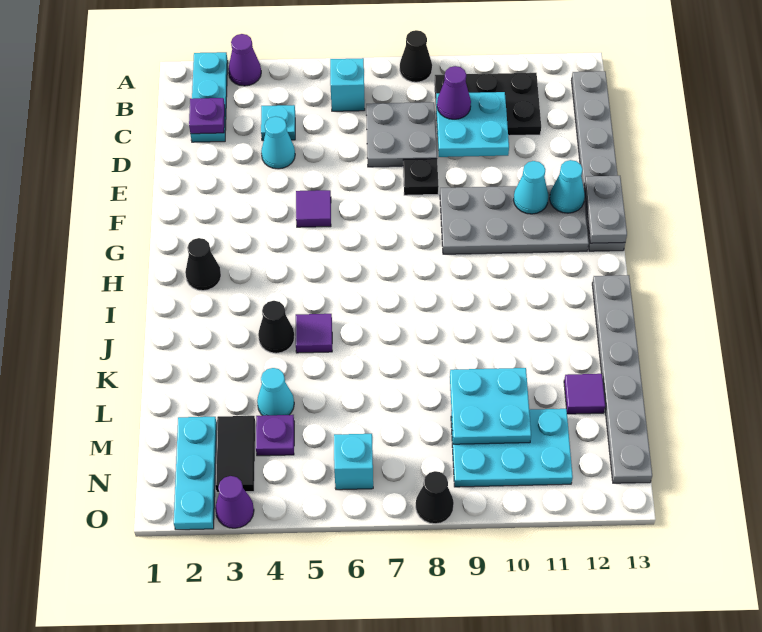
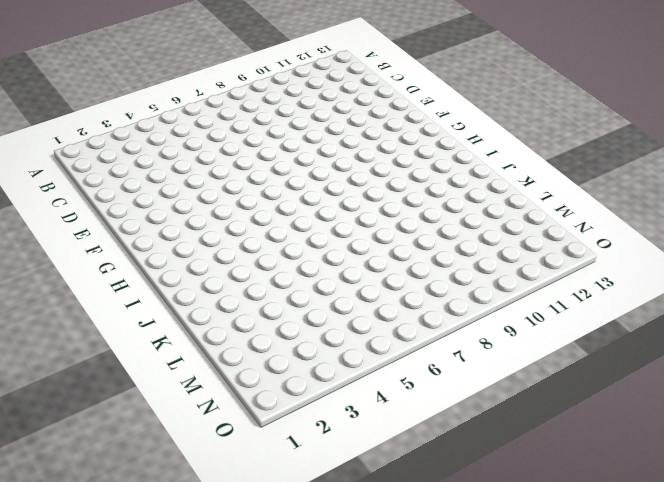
none -> cyan plate A2:C2 level 1
none -> purple cone A3 level 1
none -> black cone A8 level 1
none -> cyan brick B6 level 1

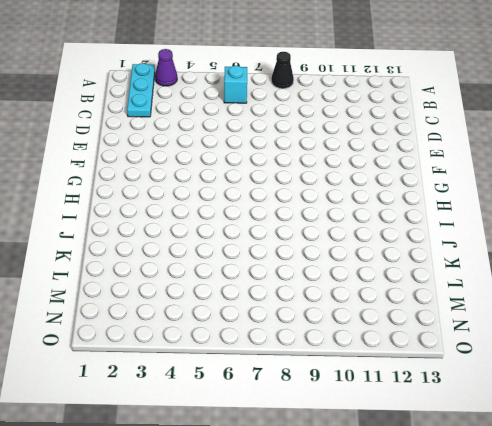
none -> black plate B9:C11 level 1
none -> grey plate B13:G13 level 1
none -> cyan plate C4 level 1
none -> grey plate C7:D8 level 1

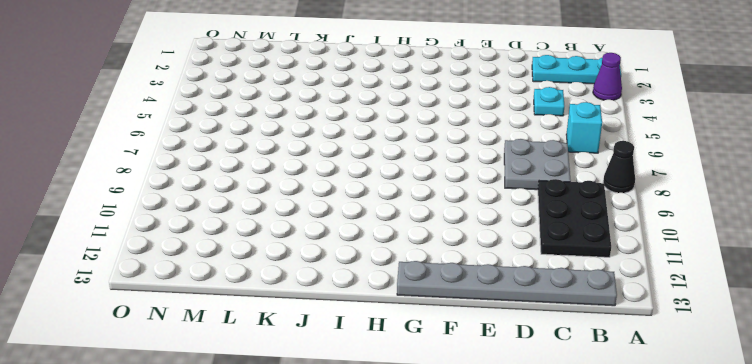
none -> cyan cone D4 level 1
none -> black plate E8 level 1
none -> purple tile F5 level 1
none -> grey plate F9:G12 level 1

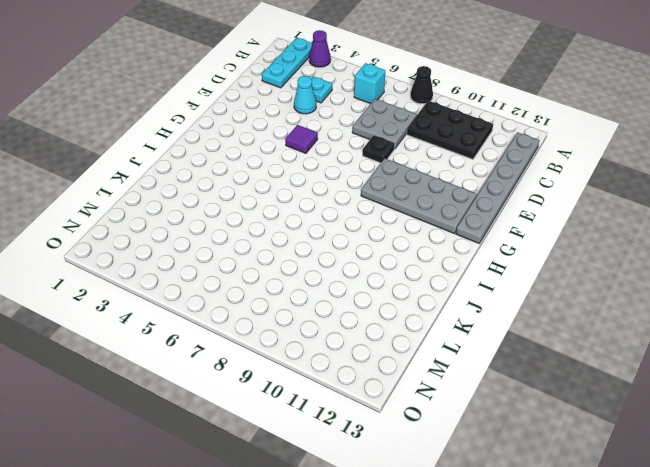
none -> black cone H2 level 1
none -> grey plate I13:N13 level 1
none -> black cone J4 level 1
none -> purple tile J5 level 1

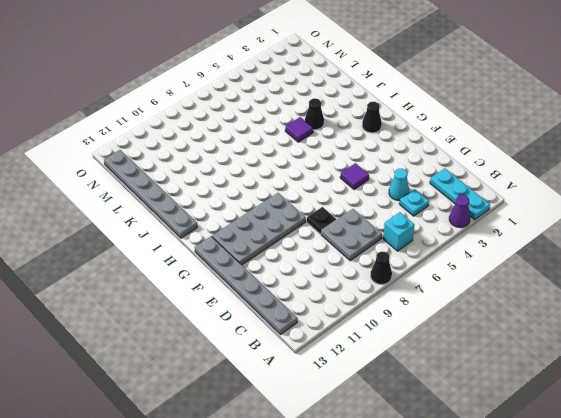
none -> black plate B9:C11 level 1
none -> cyan cone L4 level 1
none -> purple tile L12 level 1
none -> cyan plate M2:O2 level 1

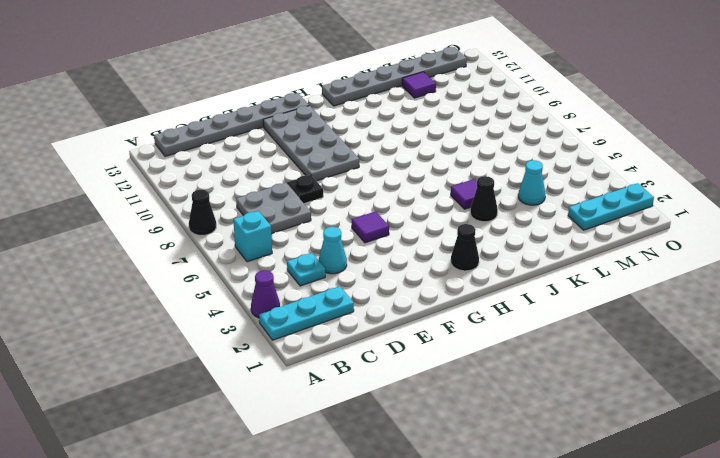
none -> black plate B9:C11 level 1
none -> black tile M3:N3 level 1
none -> purple plate M4 level 1
none -> cyan plate M9:N11 level 1

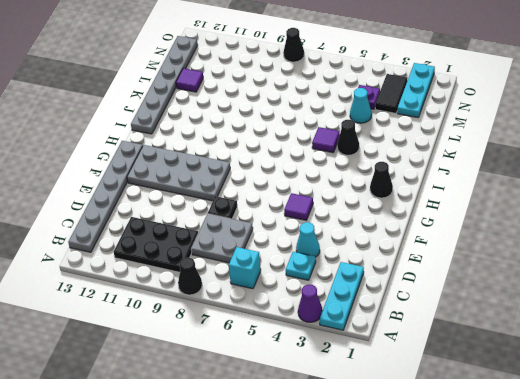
none -> cyan plate M9:N11 level 1
none -> cyan brick N6 level 1
none -> purple cone O3 level 1
none -> purple plate C2 level 2

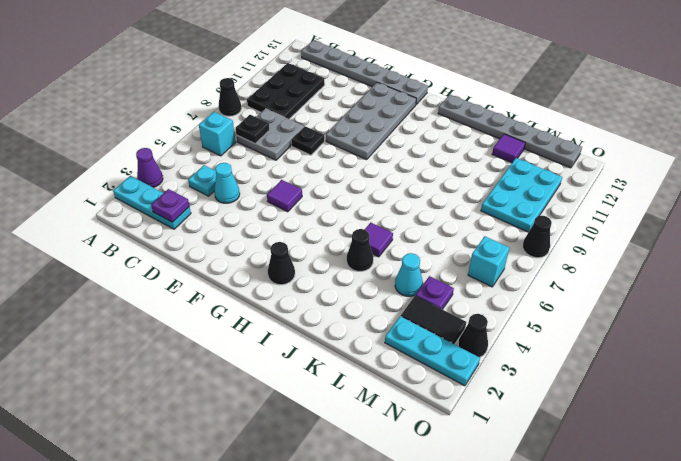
black plate C7 level 2 -> none
black cone O3 level 1 -> purple cone O3 level 1
none -> cyan plate C9:D10 level 2
none -> cyan cone F11 level 2
none -> cyan cone F12 level 2
none -> grey plate F13:G13 level 2

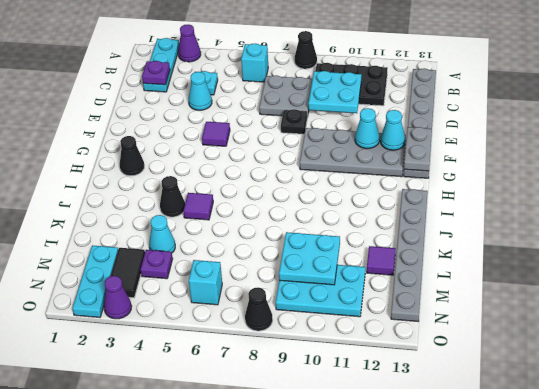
none -> purple cone C9 level 3

